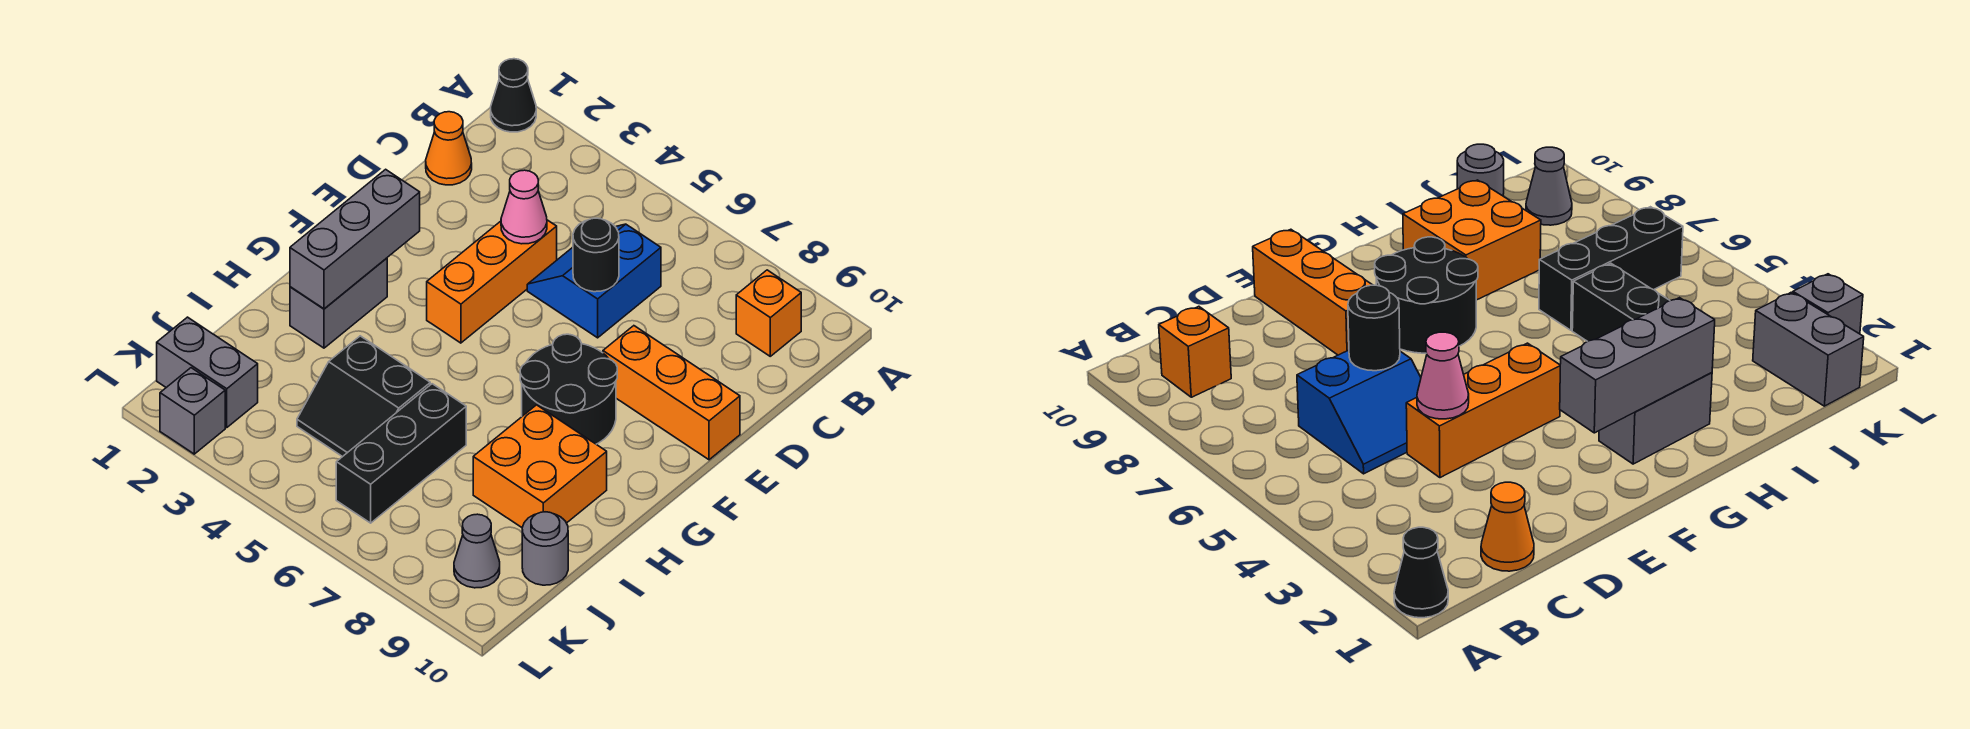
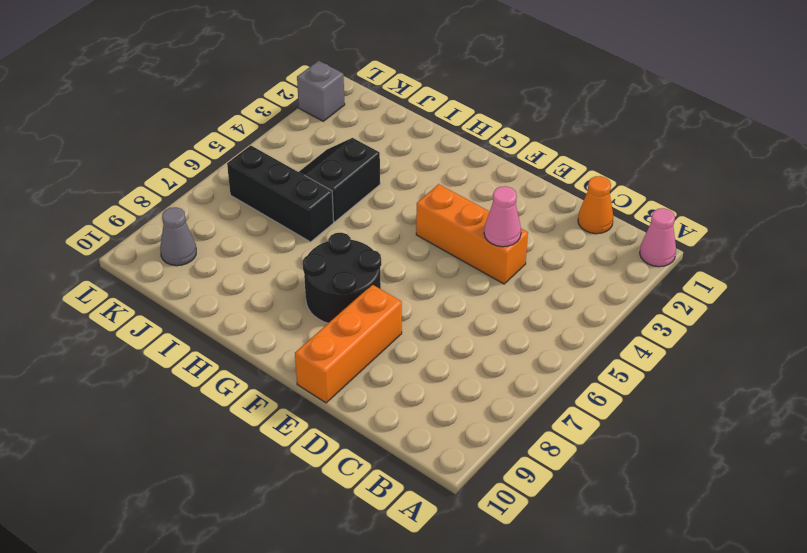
pink cone A1 level 1 -> black cone A1 level 1
none -> orange brick B9 level 1
none -> blue slope C5:D6 level 1 top 6
none -> grey brick G2:H2 level 1

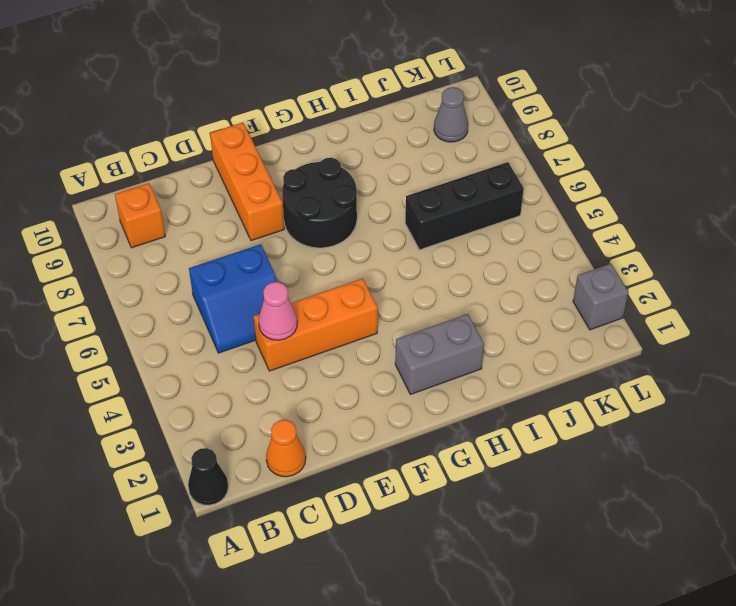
none -> orange brick H8:I9 level 1
none -> black slope I4:J5 level 1 top I
none -> grey round brick J10 level 1

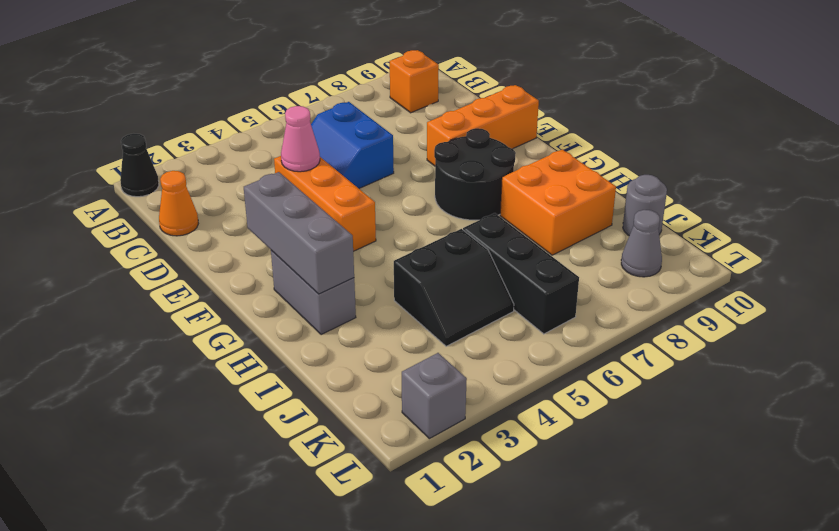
none -> grey brick K1:K2 level 1
none -> black round brick D6 level 2

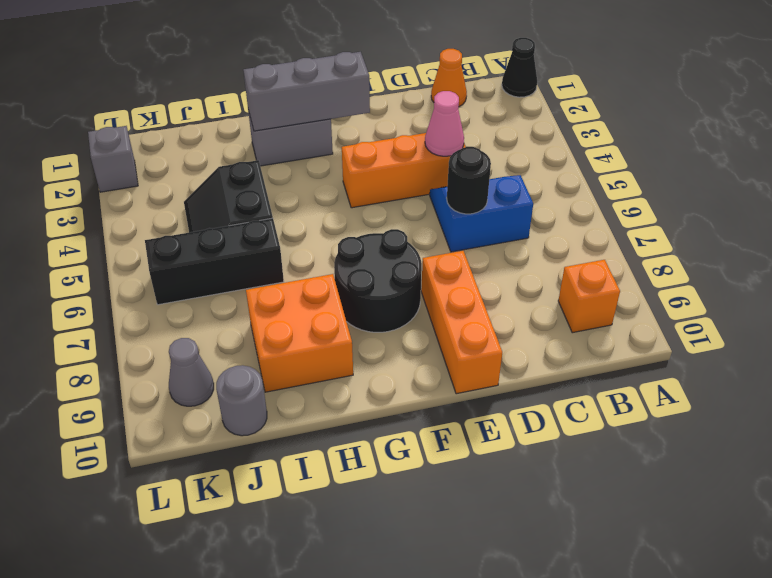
none -> grey brick K1:K2 level 1

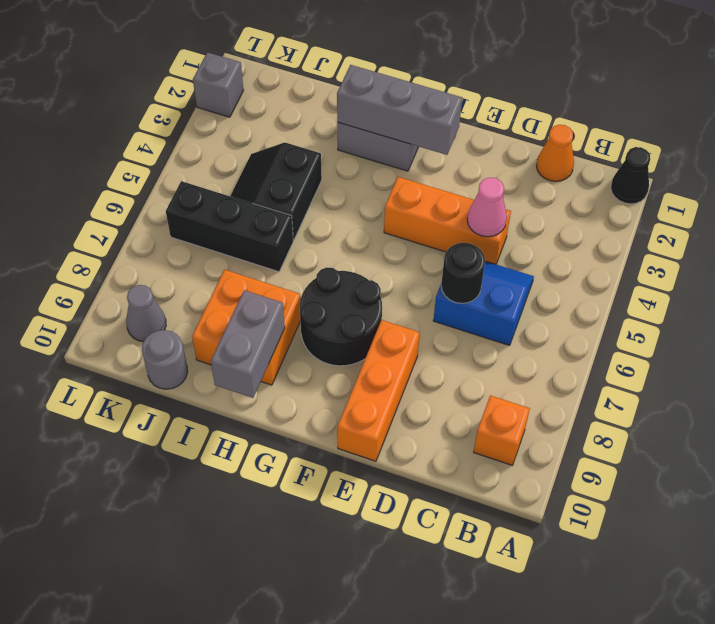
grey brick H9:H10 level 2 -> grey brick K1:K2 level 1

